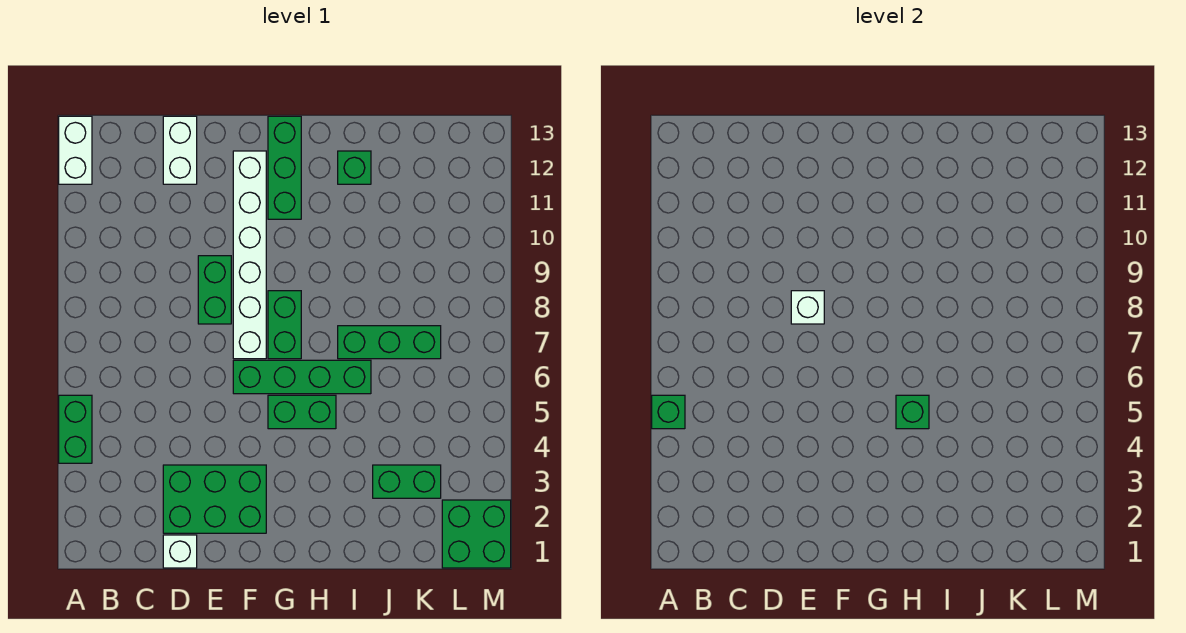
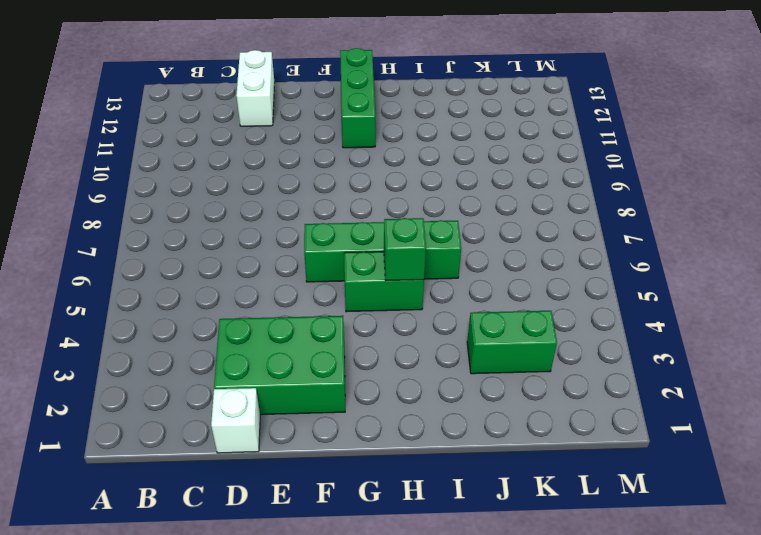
none -> green brick A4:A5 level 1
none -> white brick A12:A13 level 1
none -> green brick E8:E9 level 1

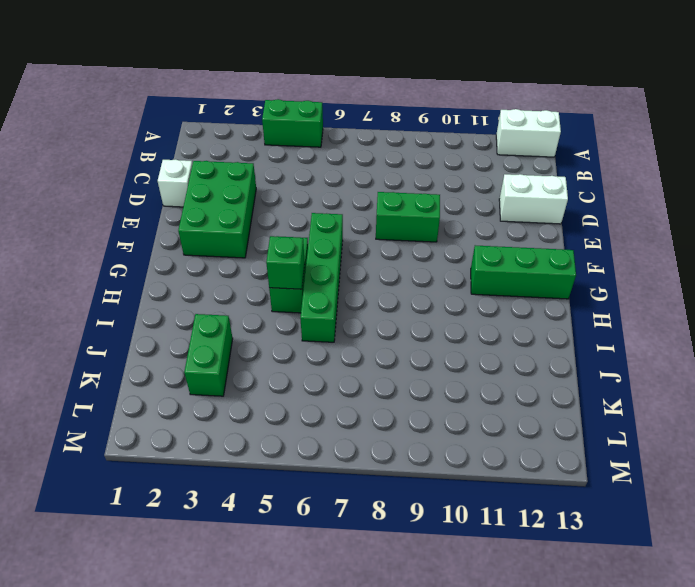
none -> white brick F7:F12 level 1
none -> green brick G7:G8 level 1
none -> green brick I7:K7 level 1

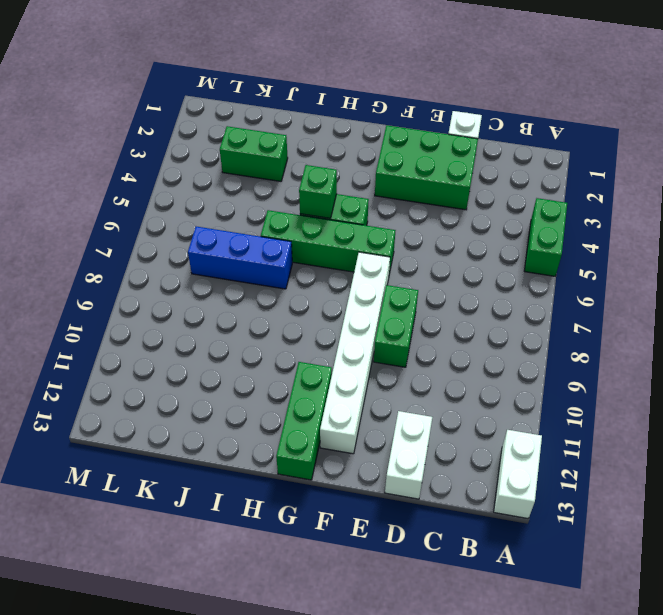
blue brick I7:K7 level 1 -> green brick I7:K7 level 1
none -> green brick G7:G8 level 1
none -> green brick I12 level 1
none -> green brick L1:M2 level 1

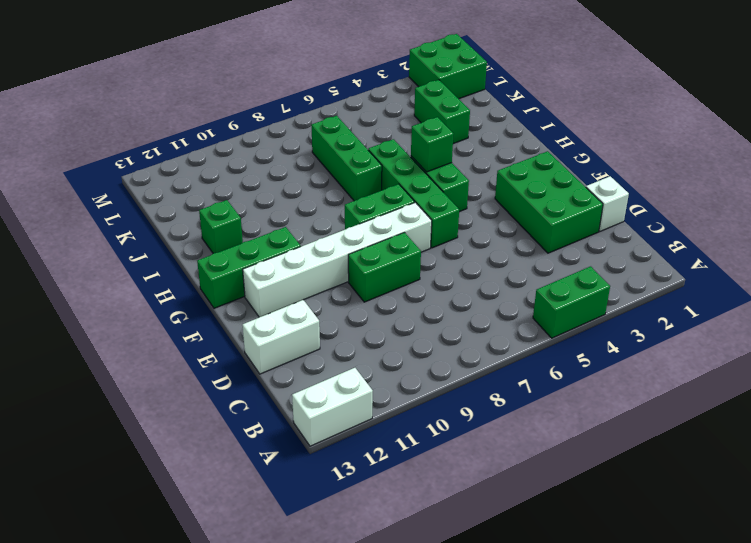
none -> green brick A5 level 2
none -> white brick E8 level 2

